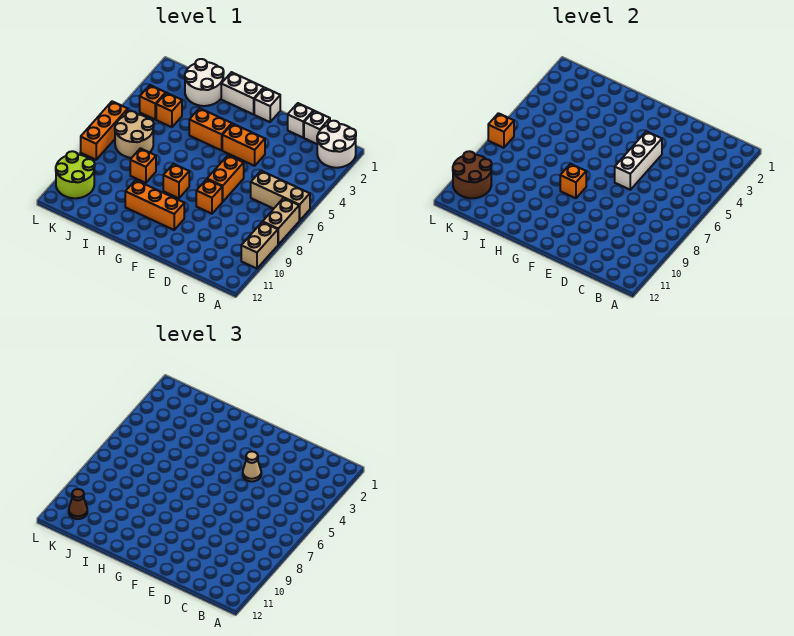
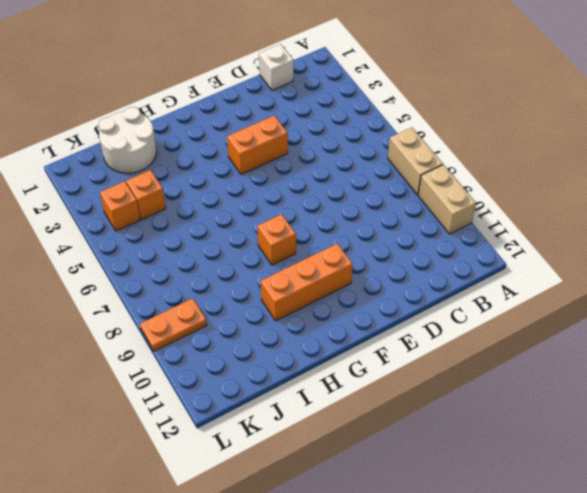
orange plate K9:L9 level 1 -> none
none -> white round brick A1:B2 level 1
none -> tan brick A6:C6 level 1
none -> white brick D1 level 1

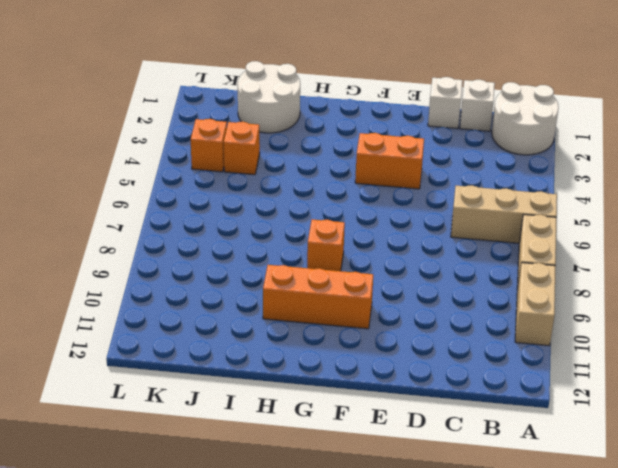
none -> orange brick E6:E7 level 1
none -> orange brick E8 level 1
none -> white brick F1 level 1

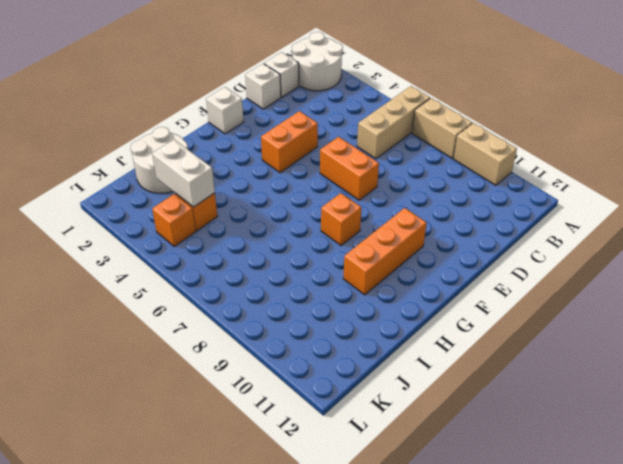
white brick J3:J4 level 2 -> white brick G1:H1 level 1
none -> orange brick E8 level 1
none -> orange brick G4:H4 level 1
none -> orange brick I8 level 1

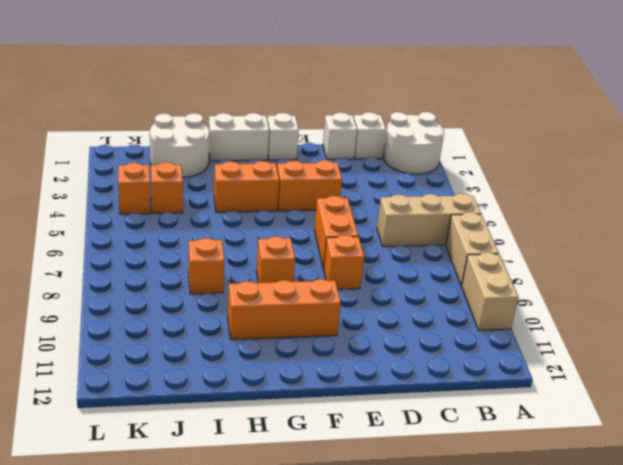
none -> tan round brick J6:K7 level 1
none -> lime round brick K10:L11 level 1
none -> orange brick L6:L8 level 1

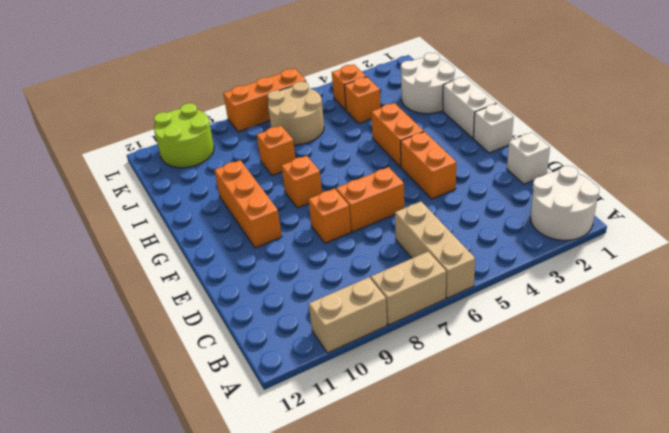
none -> white brick C1 level 1
none -> white brick E4:E6 level 2
none -> orange brick G8 level 2

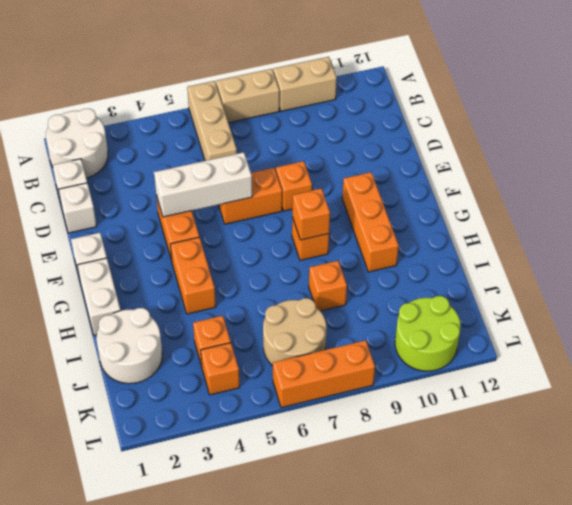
none -> brown round brick K10:L11 level 2
none -> orange brick L7 level 2
none -> tan cone E4 level 3

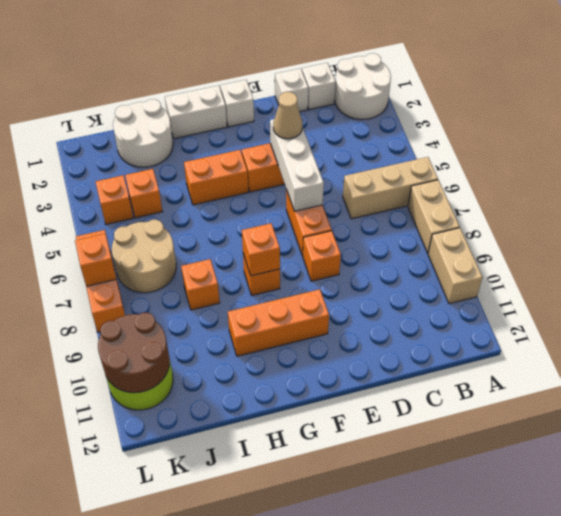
none -> brown cone K11 level 3

